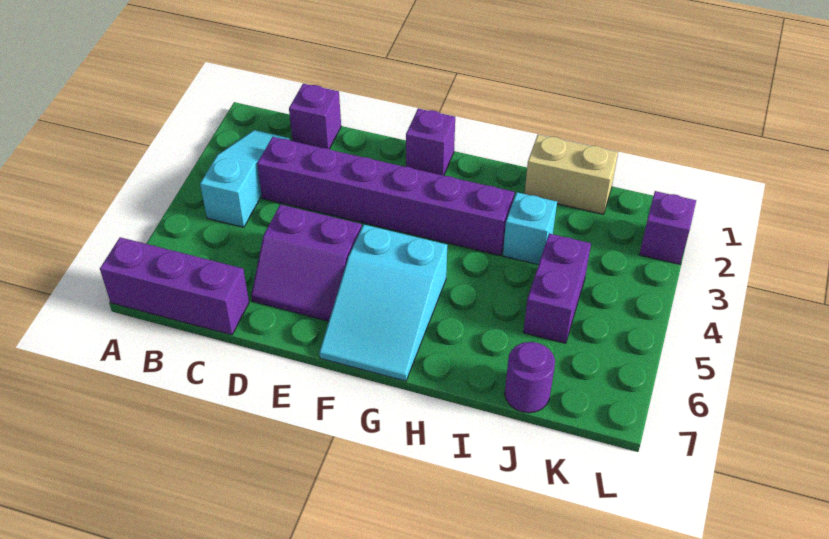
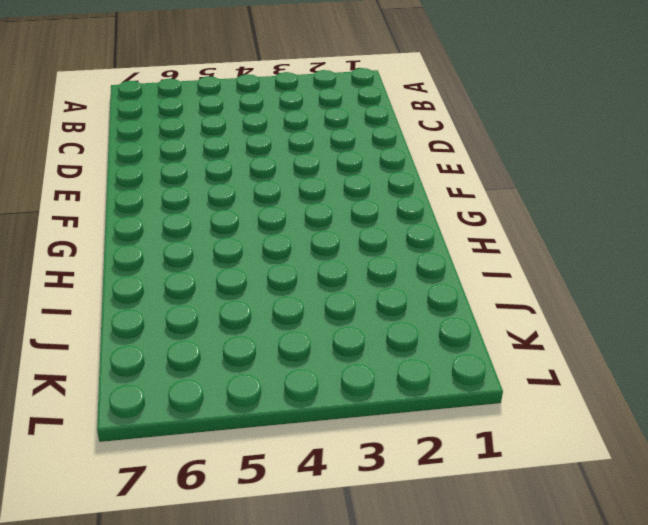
none -> purple brick A7:C7 level 1
none -> cyan slope B2:B4 level 1 top 4
none -> purple brick C1 level 1

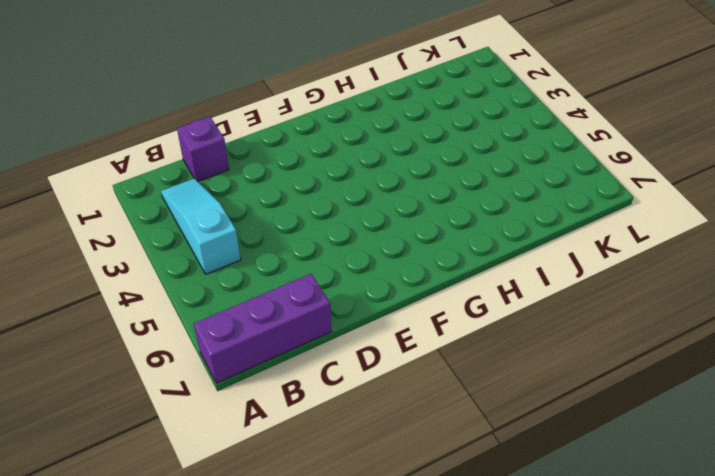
none -> purple brick C3:H3 level 1
none -> purple slope D5:E6 level 1 top 5
none -> purple brick F1 level 1

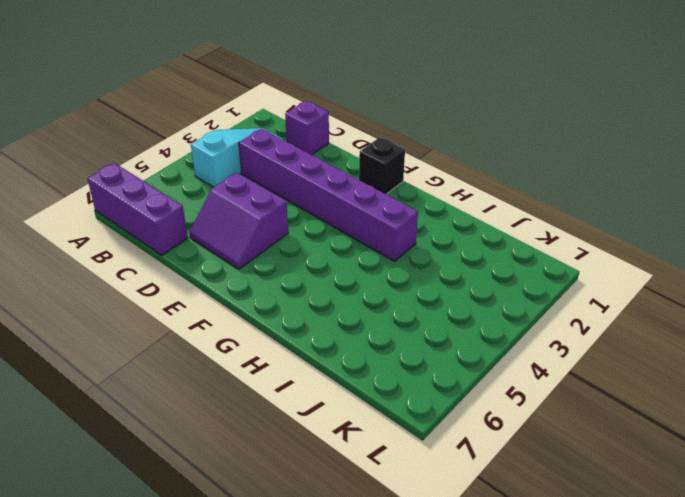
black brick F1 level 1 -> purple brick F1 level 1
none -> cyan slope F5:G7 level 1 top 5
none -> tan brick I1:J1 level 1
none -> cyan brick I3 level 1

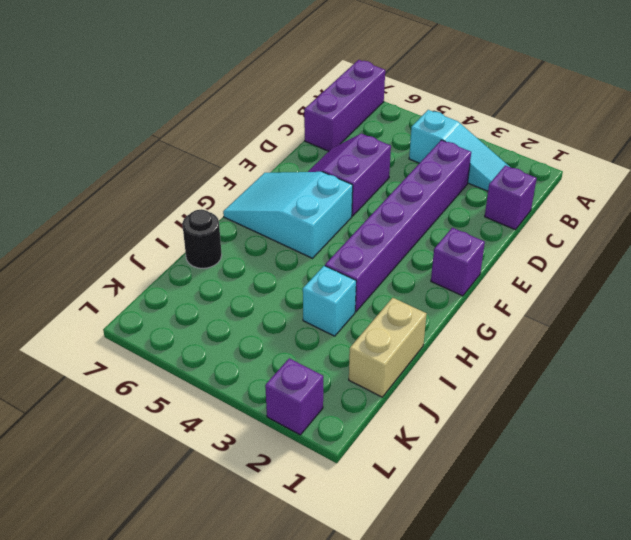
black round brick I7 level 1 -> none
none -> purple brick J4:J5 level 1
none -> purple round brick J7 level 1

